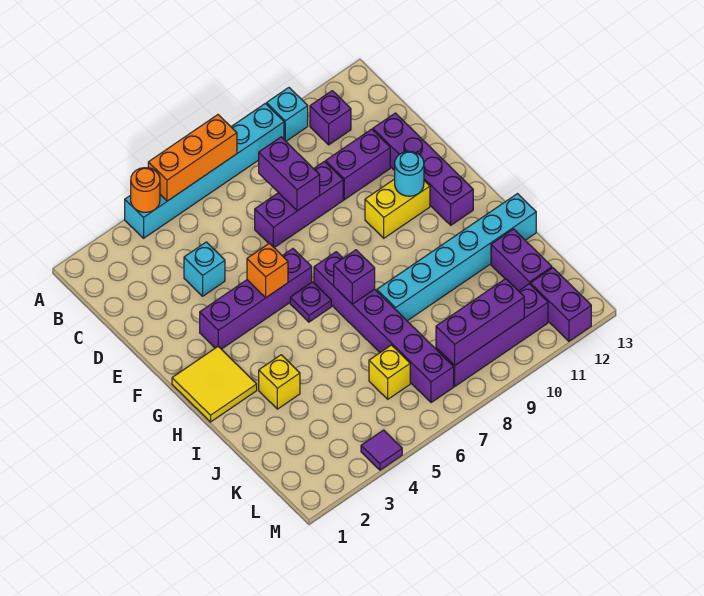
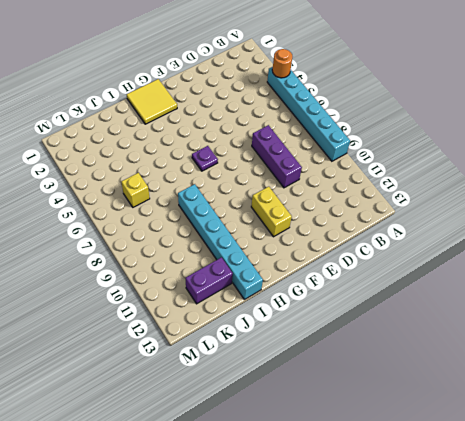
none -> cyan brick A10 level 1
none -> purple brick B11 level 1
none -> cyan brick D4 level 1

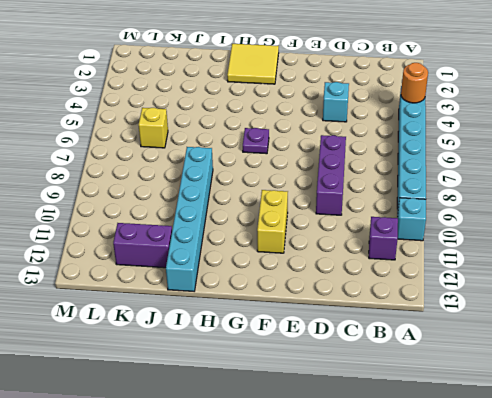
none -> purple brick D10:D11 level 1
none -> purple brick D12:G12 level 1
none -> purple brick F3:F6 level 1

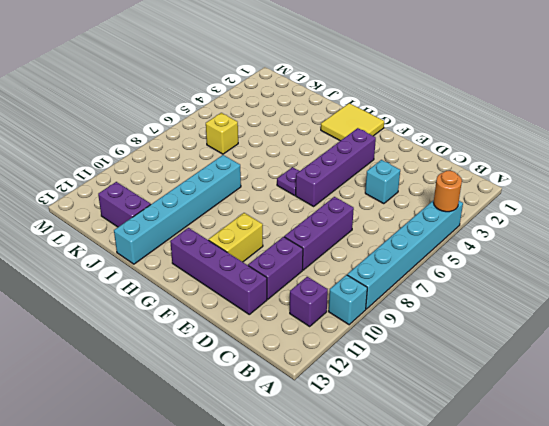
none -> purple brick G7:L7 level 1
none -> yellow brick I3 level 1
none -> purple brick L8:L11 level 1

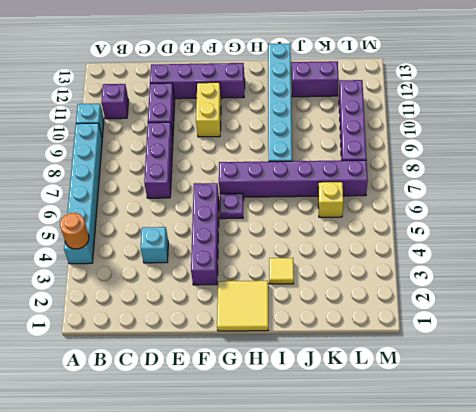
yellow tile I3 level 1 -> yellow brick I3 level 1
none -> purple brick L12:M12 level 1
none -> purple tile M4 level 1
none -> orange brick A5:A7 level 2

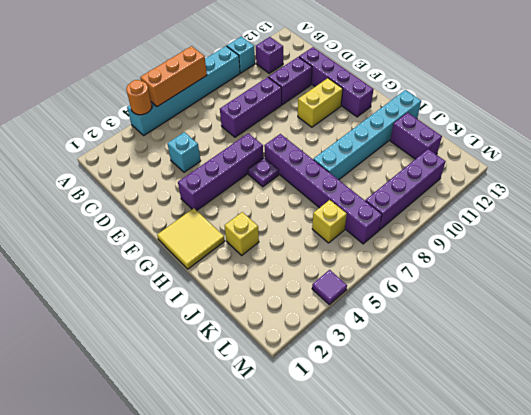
none -> purple brick L12:M12 level 1
none -> purple brick C8:D8 level 2
none -> orange brick F5 level 2

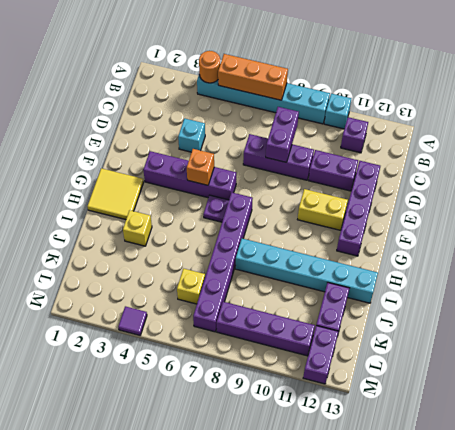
none -> cyan round brick F11 level 2
none -> purple brick H7 level 2
none -> purple brick L8:L10 level 2

